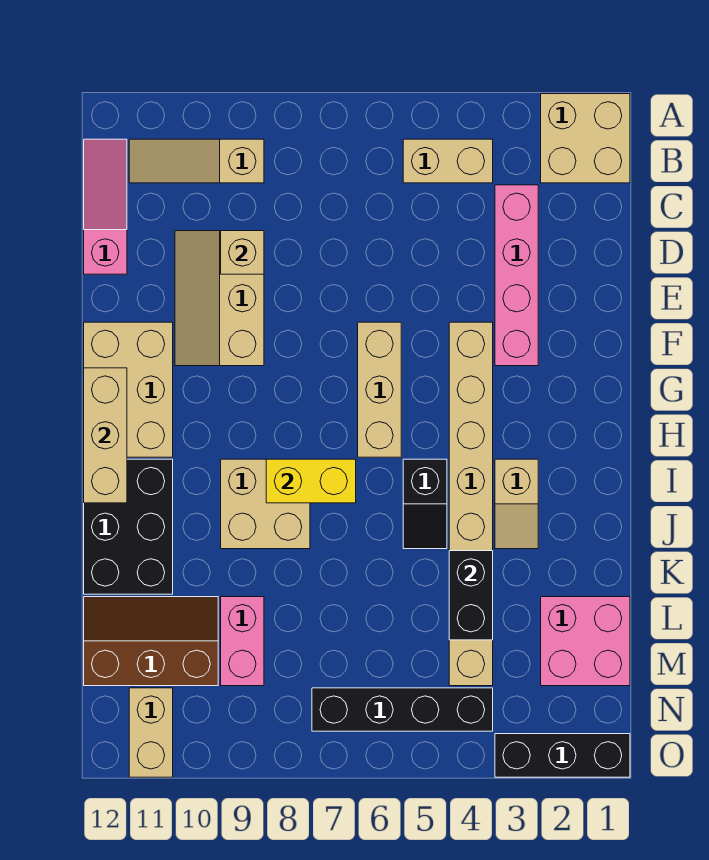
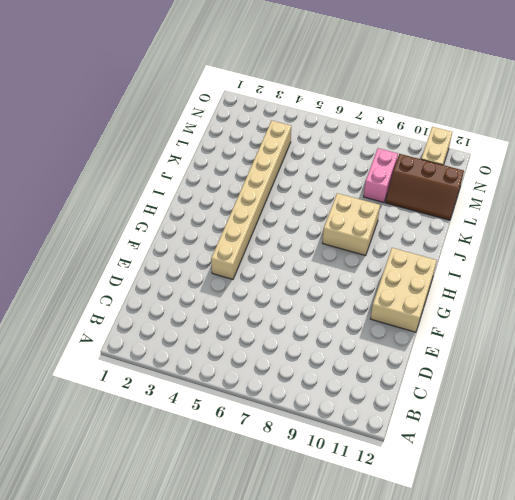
none -> tan brick A1:B2 level 1
none -> tan brick B4:B5 level 1
none -> tan slope B9:B11 level 1 top 9

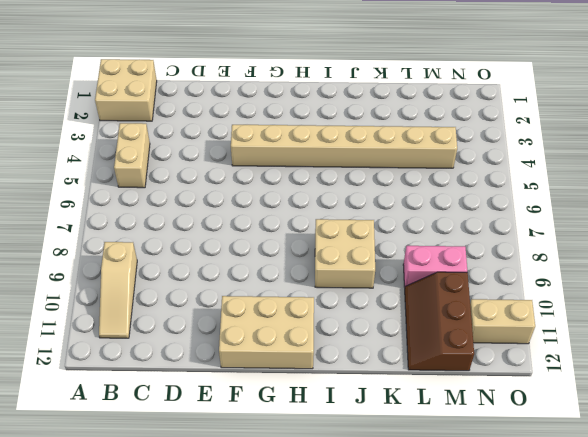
none -> pink slope B12:D12 level 1 top D
none -> pink brick C3:F3 level 1
none -> tan slope D9:F10 level 1 top 9

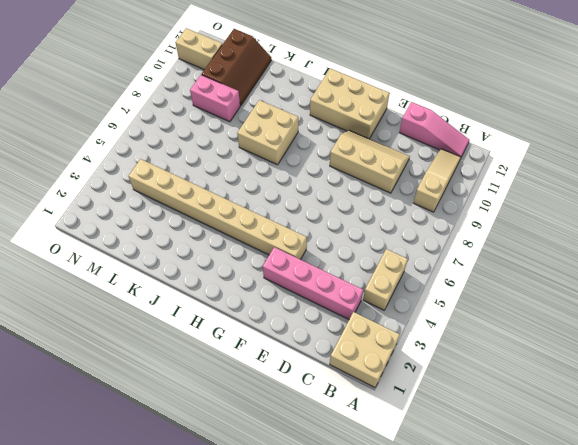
none -> tan brick F6:H6 level 1
none -> tan slope I3:J3 level 1 top I
none -> black slope I5:J5 level 1 top I

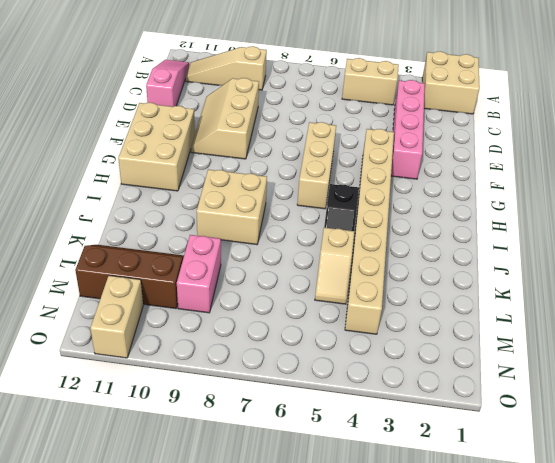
tan slope K5:L5 level 1 top K -> tan slope I3:J3 level 1 top I
none -> black brick I11:K12 level 1
none -> pink brick L1:M2 level 1
none -> black brick N4:N7 level 1

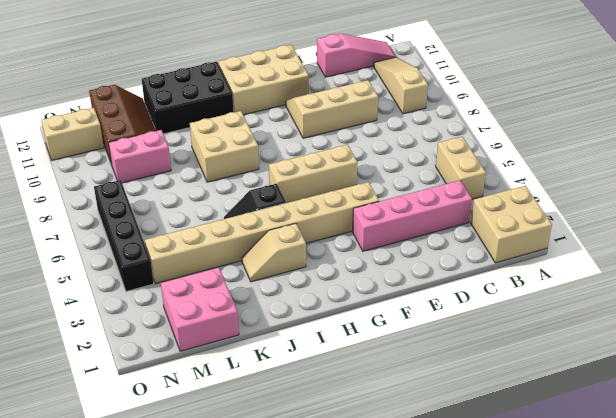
none -> black brick O1:O3 level 1
none -> tan brick D9 level 2
none -> tan brick G12:I12 level 2

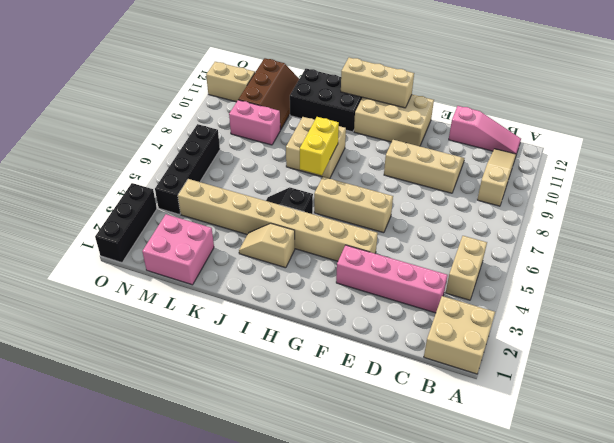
none -> tan brick D9 level 2
none -> black brick K4:L4 level 2

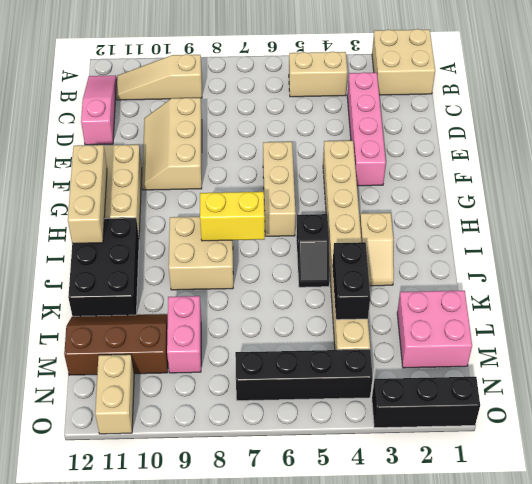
none -> tan brick D9 level 2

